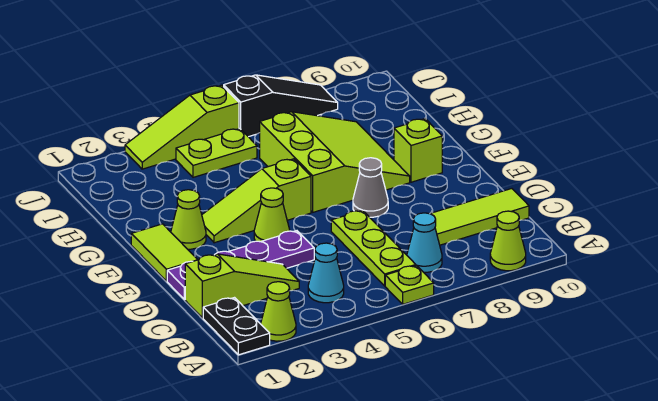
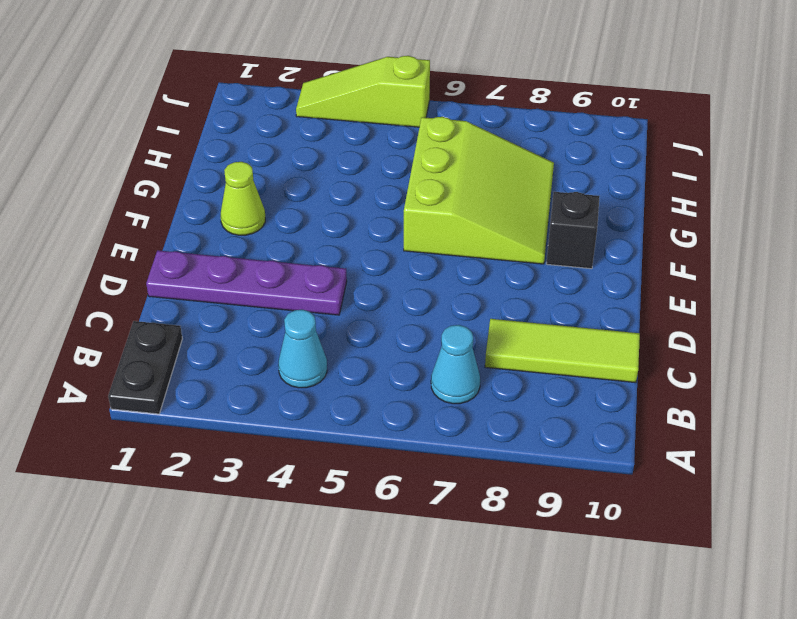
black brick F9 level 1 -> lime brick F9 level 1
none -> lime cone A2 level 1
none -> lime plate A6 level 1
none -> lime cone A9 level 1

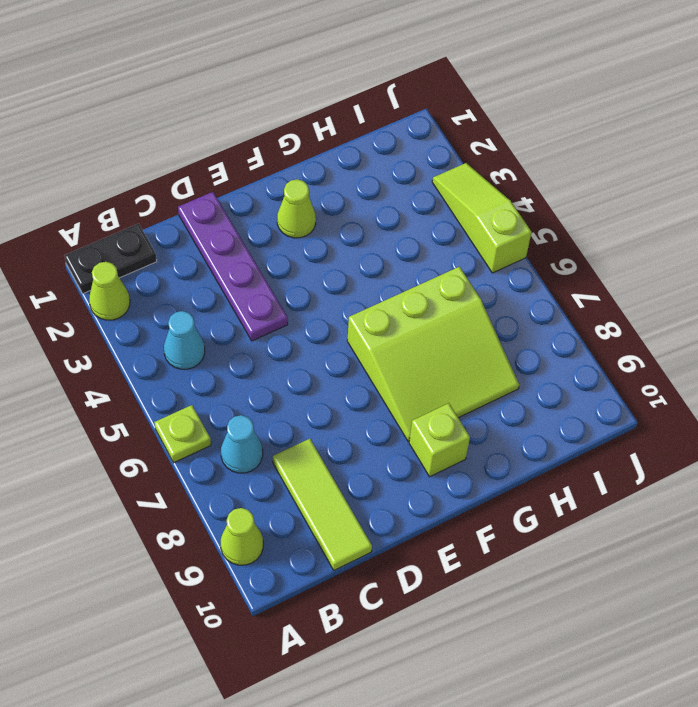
none -> lime plate B6:D6 level 1
none -> lime slope C1:C3 level 1 top 1
none -> lime tile E1:F1 level 1

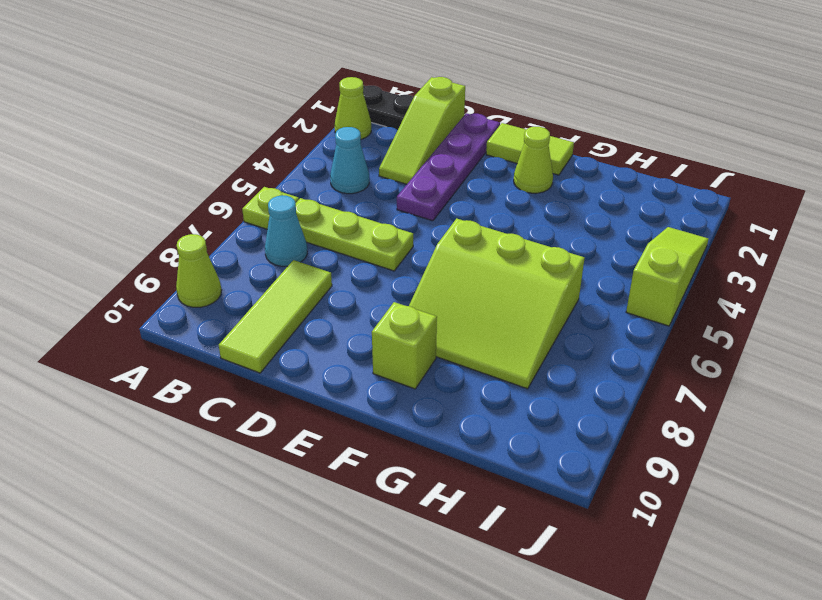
none -> lime cone E4 level 1
none -> grey cone E7 level 1
none -> lime slope F3:F5 level 1 top 5

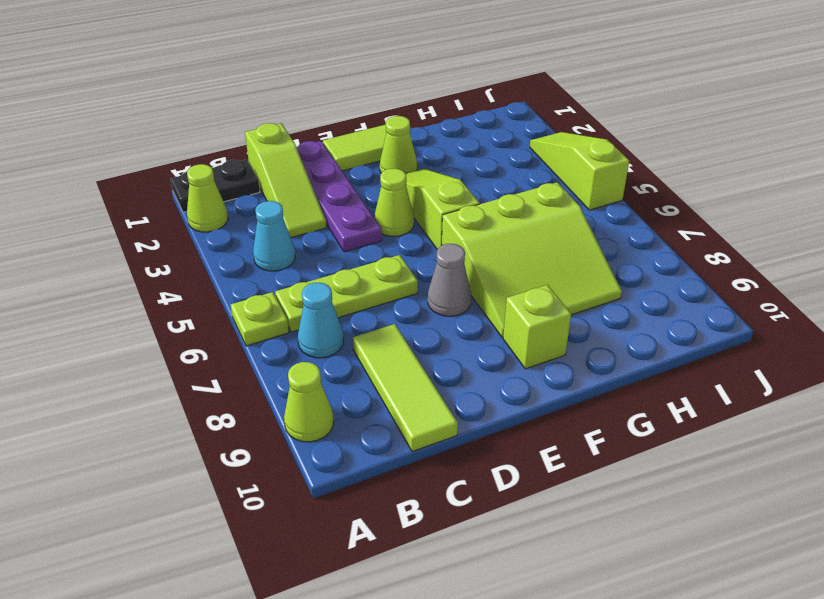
none -> lime plate I4:I5 level 1
none -> black slope J6:J8 level 1 top 6

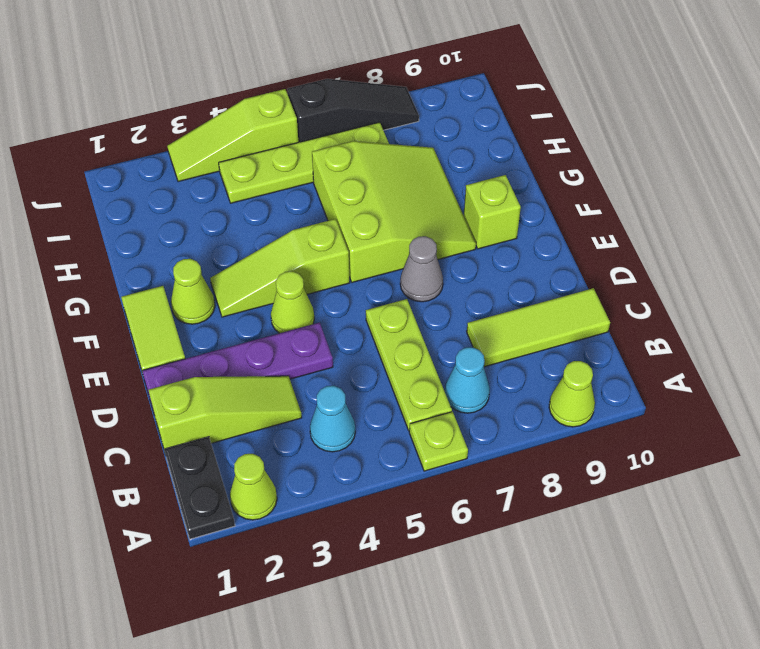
lime plate I4:I7 level 1 -> lime plate I4:I5 level 1

